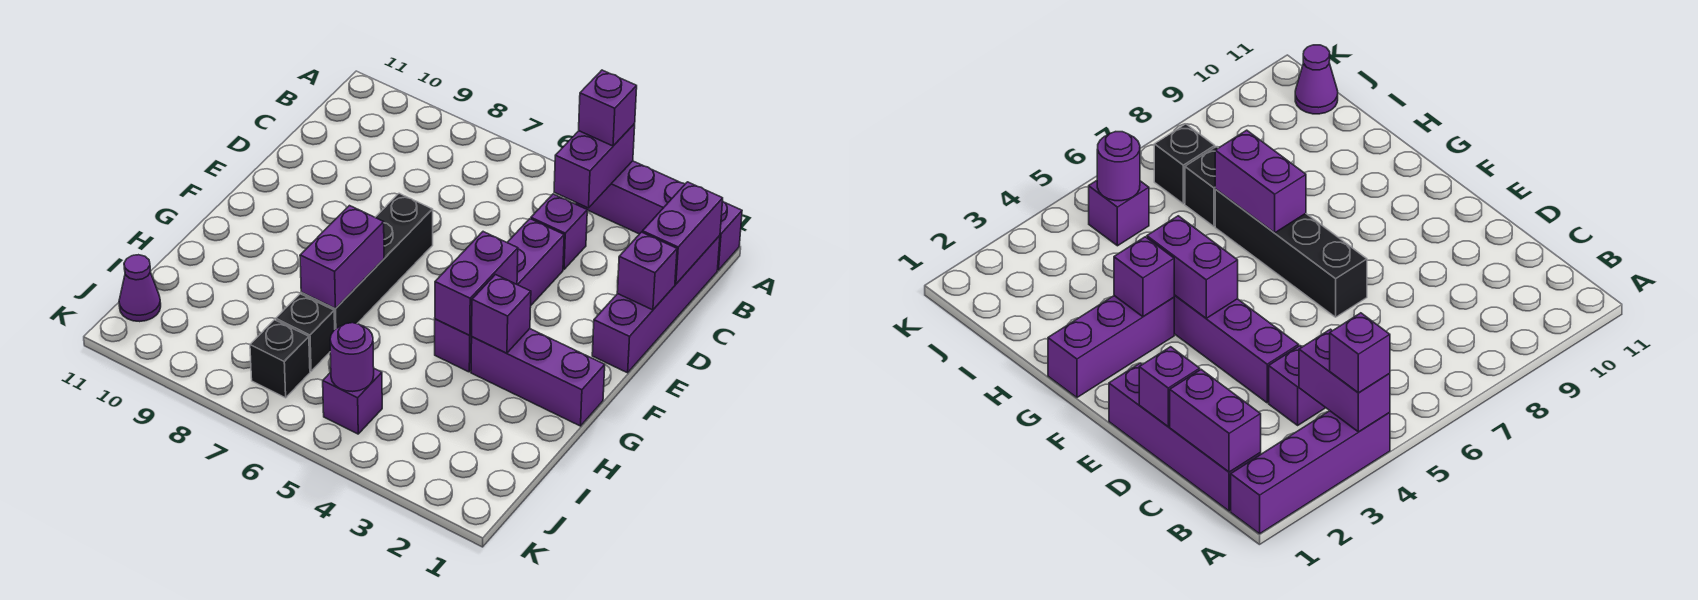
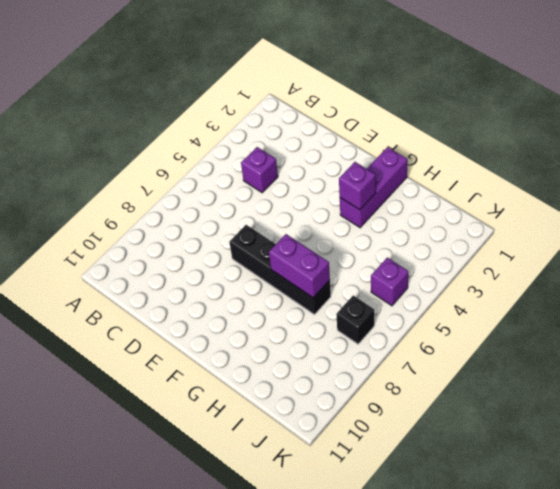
none -> purple brick A1:A4 level 1
none -> purple brick B1:E1 level 1
none -> purple brick D4:G4 level 1

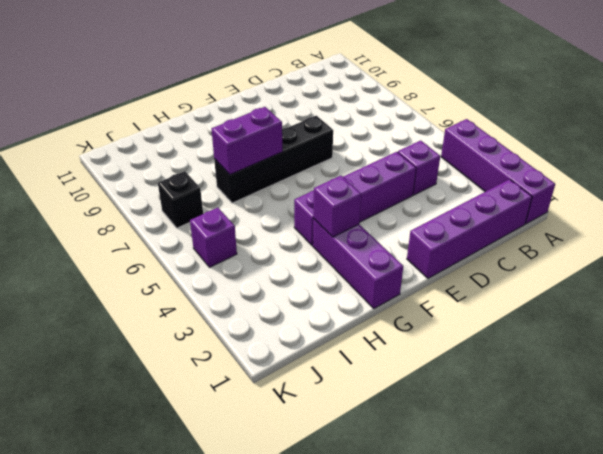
none -> black brick I7 level 1
none -> purple cone J11 level 1
none -> purple brick A4:B4 level 2

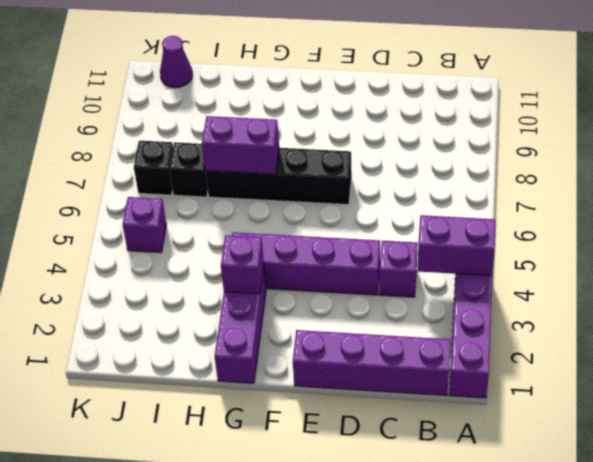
none -> purple brick B1:C1 level 2
none -> purple brick D1 level 2
none -> purple brick F4:G4 level 2

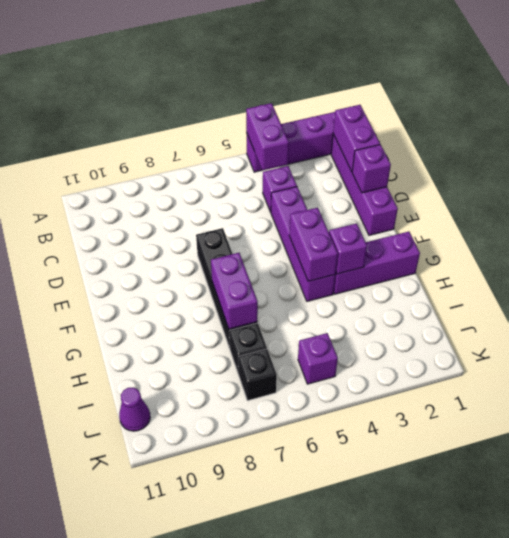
none -> purple round brick J5 level 2
none -> purple brick A4 level 3

